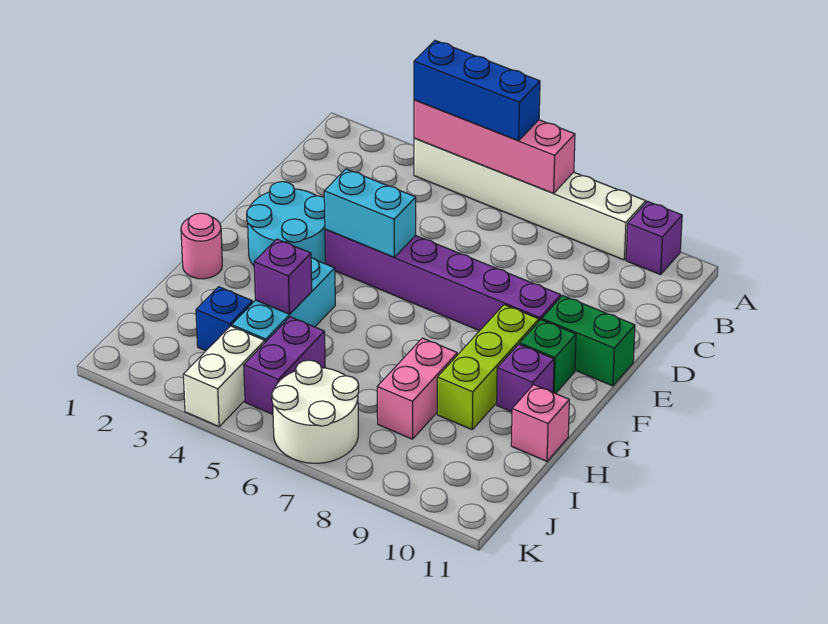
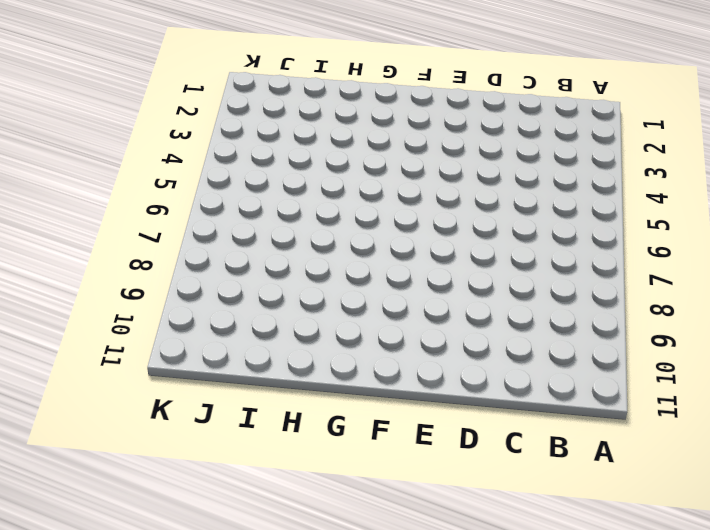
none -> white brick A4:A9 level 1
none -> purple brick A10 level 1
none -> cyan round brick E2:F3 level 1

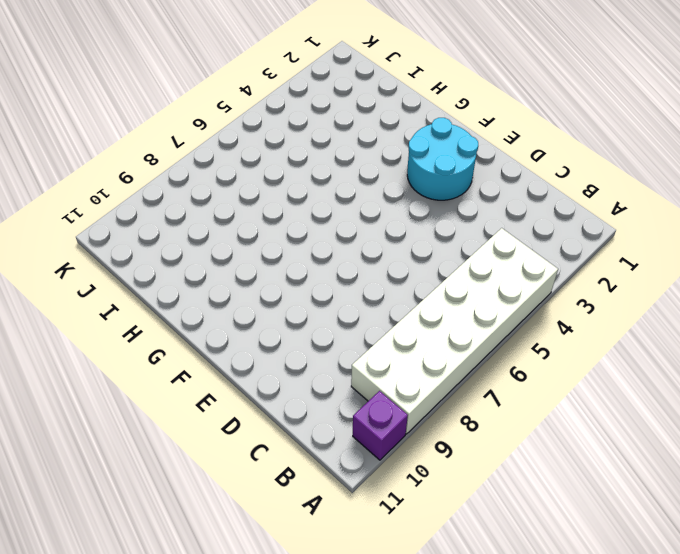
white brick A4:B9 level 1 -> white brick A4:A9 level 1
none -> purple brick E4:E9 level 1
none -> green brick E10:E11 level 1
none -> lime brick F9:H9 level 1

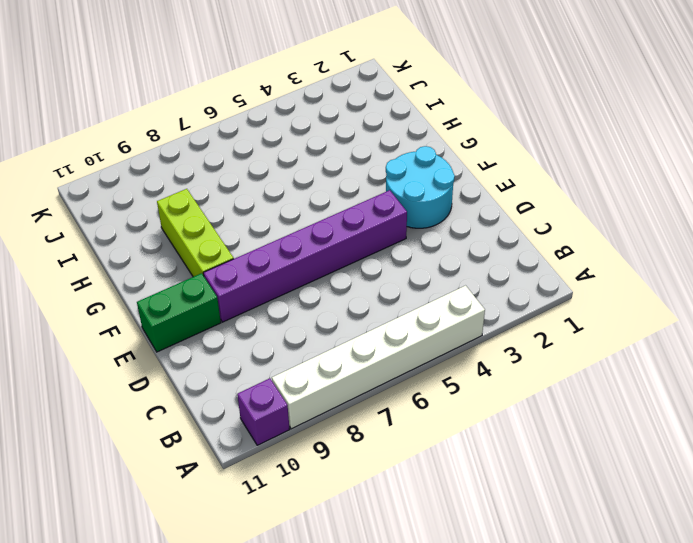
none -> green brick F10 level 1
none -> pink round brick G1 level 1
none -> cyan brick G4:I4 level 1

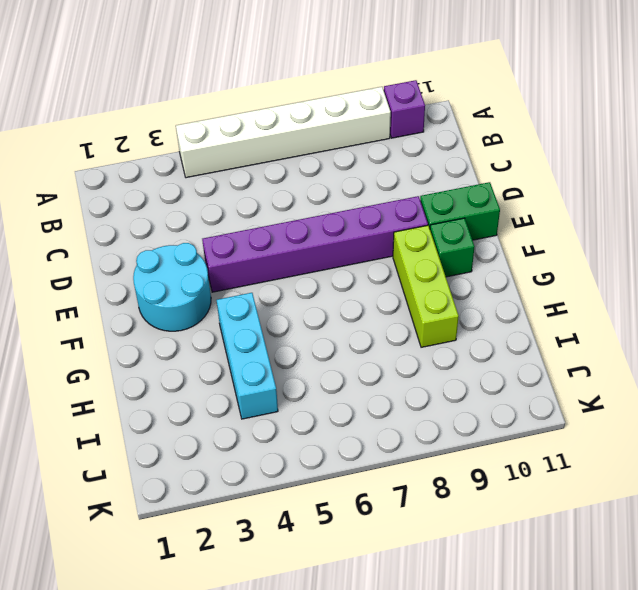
none -> pink round brick G1 level 1
none -> purple brick G10 level 1
none -> pink brick H8:I8 level 1

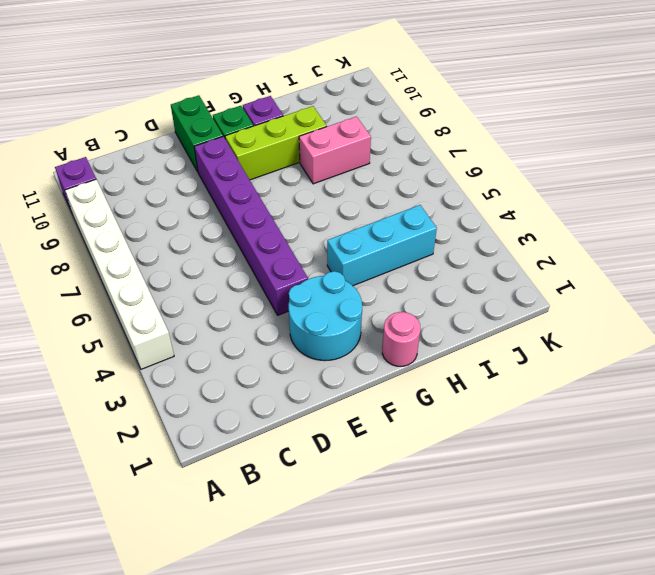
none -> pink brick H11 level 1
none -> blue brick I3 level 1
none -> purple brick I5:J5 level 1

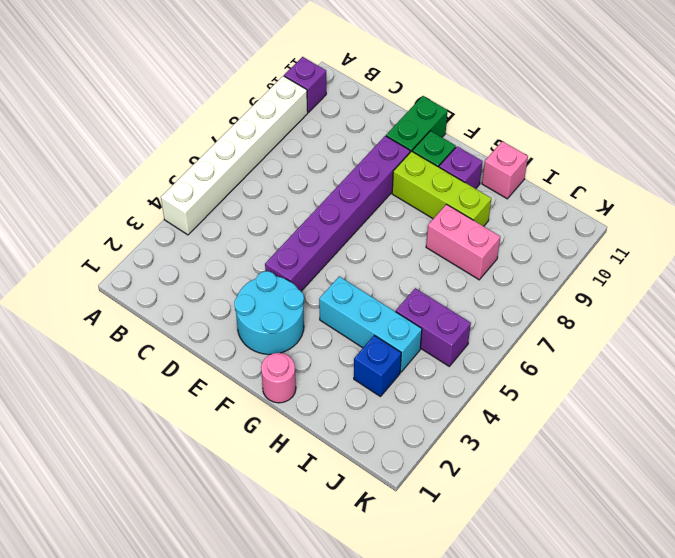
none -> white brick J4:K4 level 1
none -> white round brick J6:K7 level 1
none -> pink brick A4:A7 level 2

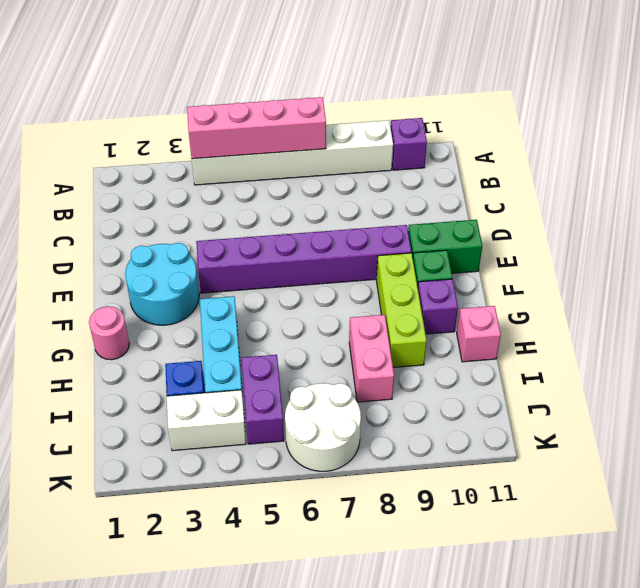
white brick J3:J4 level 1 -> white brick J4:K4 level 1
none -> cyan brick E4:E5 level 2
none -> purple brick H4 level 2
none -> blue brick A4:A6 level 3

